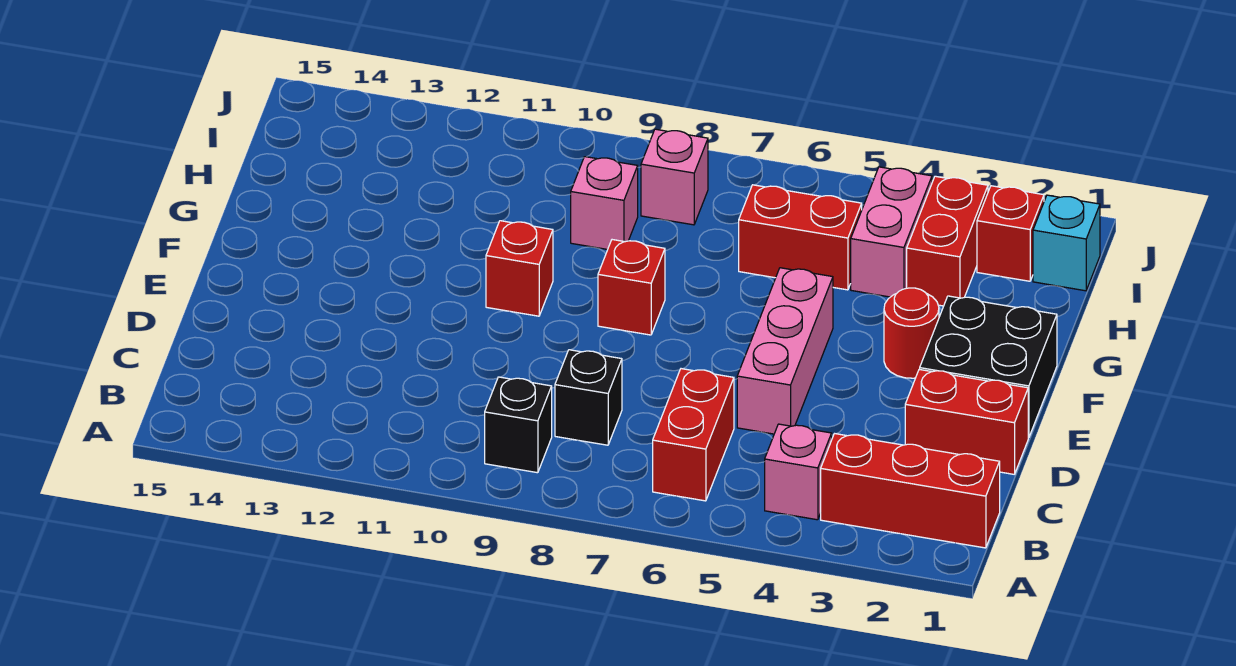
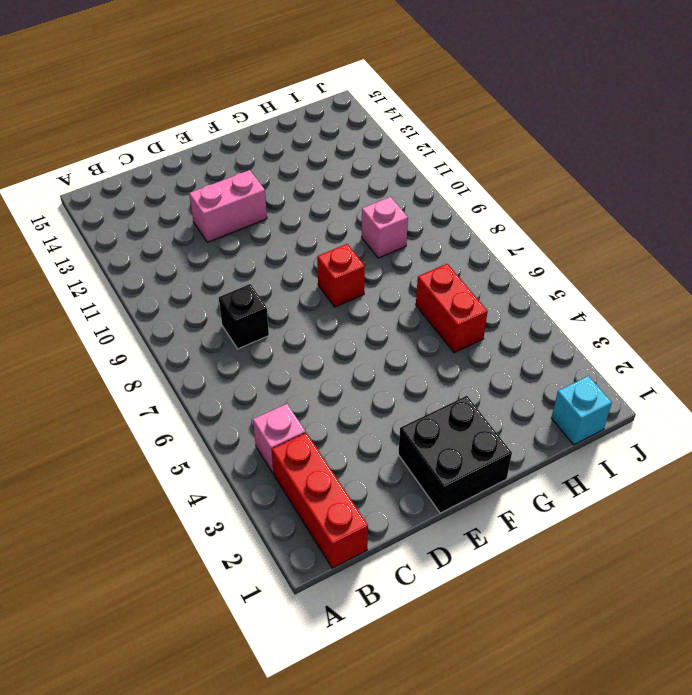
pink brick D12:E12 level 1 -> pink brick H4:I4 level 1
none -> red brick B6:C6 level 1
none -> black brick B9 level 1
none -> red brick D1:D2 level 1

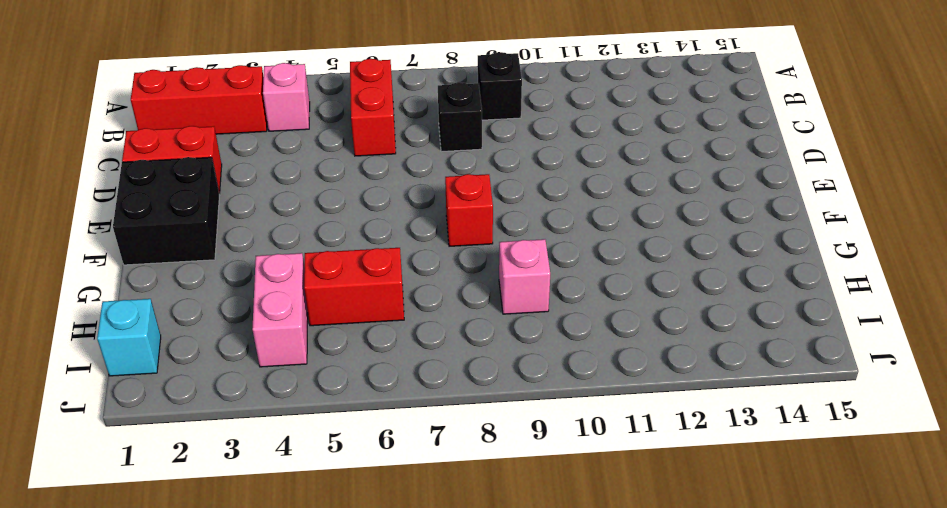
none -> pink brick D5:F5 level 1
none -> red round brick F3 level 1
none -> red brick F10 level 1

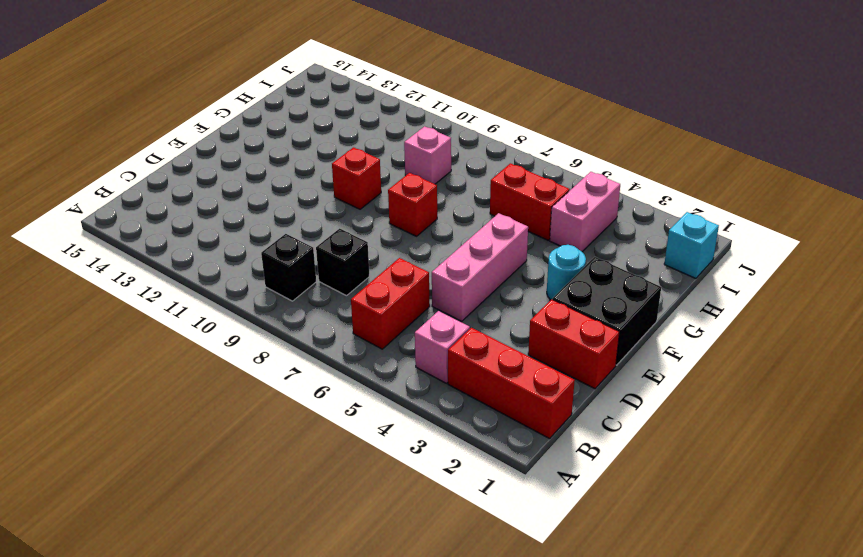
cyan round brick F3 level 1 -> red round brick F3 level 1
none -> red brick H3:I3 level 1
none -> red brick I2 level 1
none -> pink brick I8 level 1

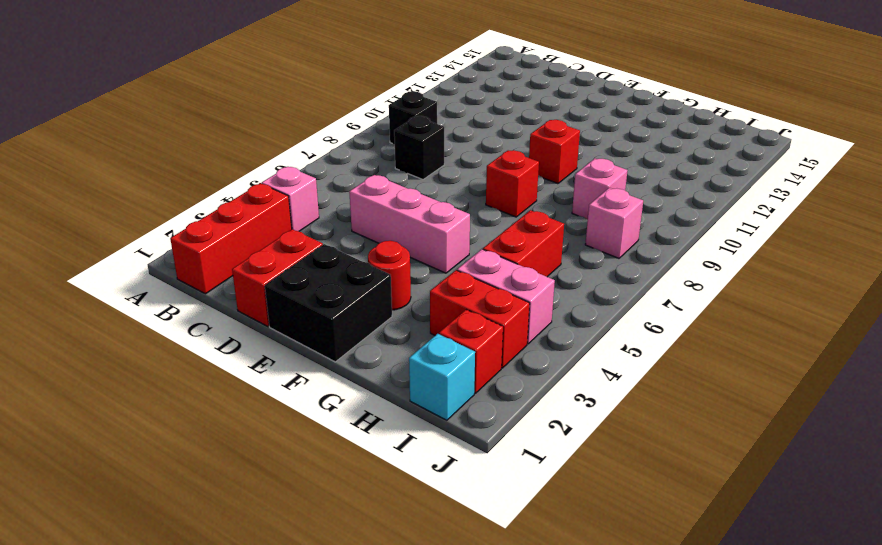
none -> red brick B6:C6 level 1

